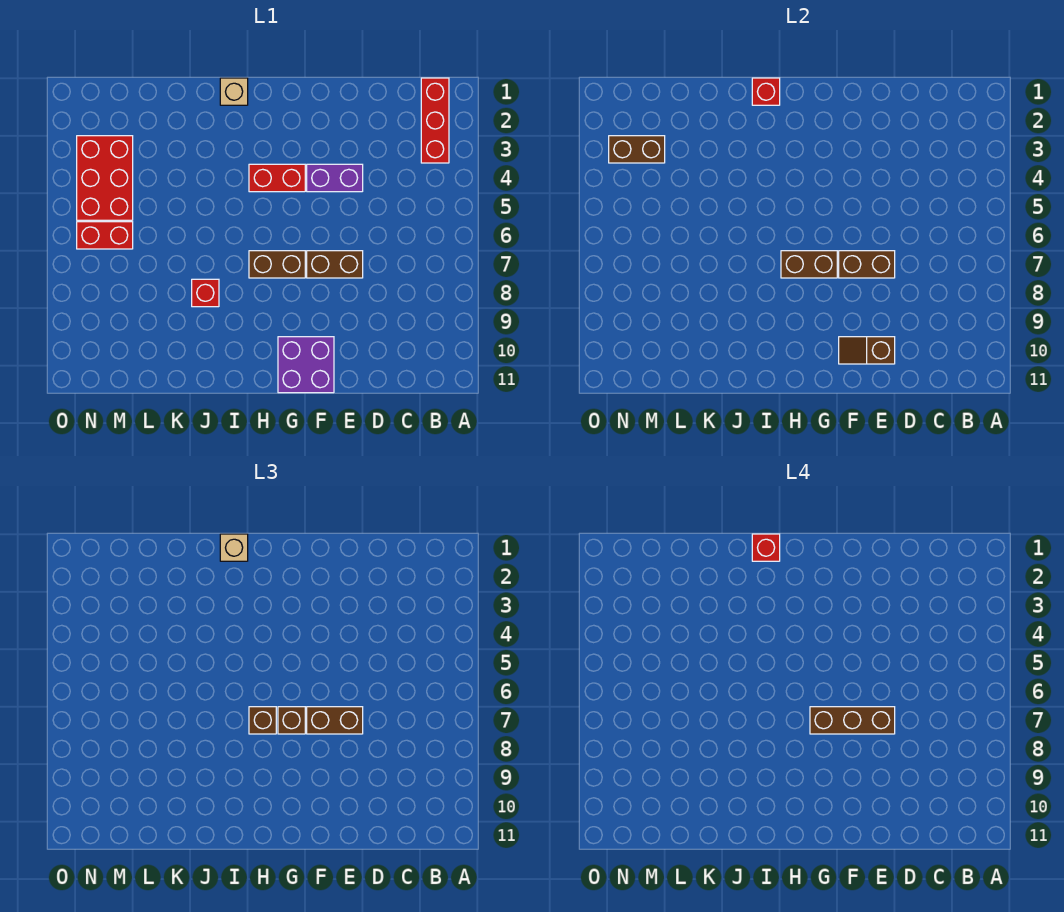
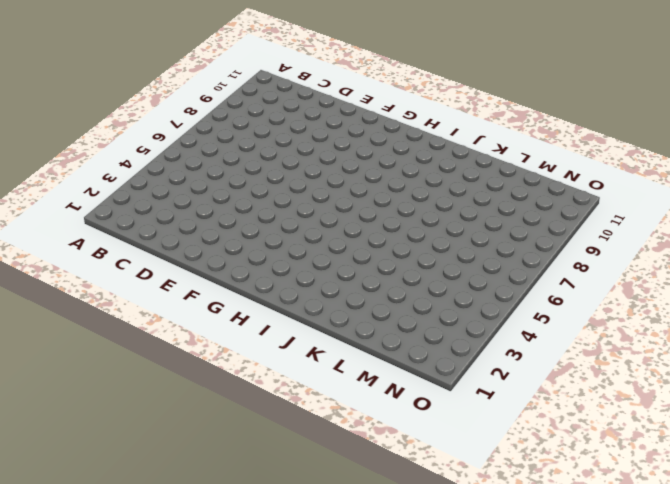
none -> red brick B1:B3 level 1
none -> purple brick E4:F4 level 1
none -> brown brick E7:F7 level 1

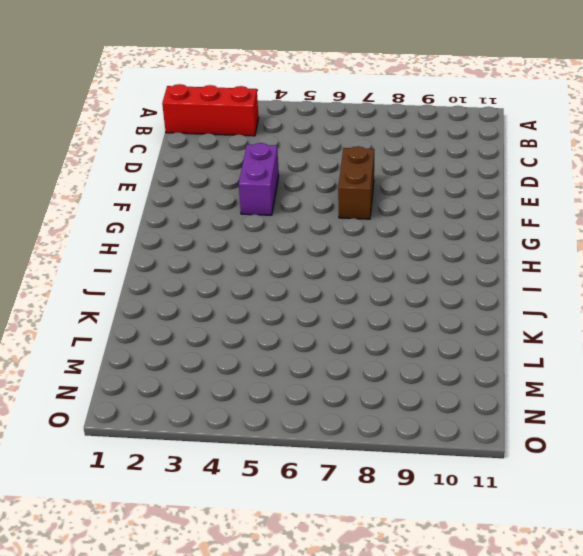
none -> purple brick F10:G11 level 1
none -> red brick G4:H4 level 1
none -> brown brick G7:H7 level 1

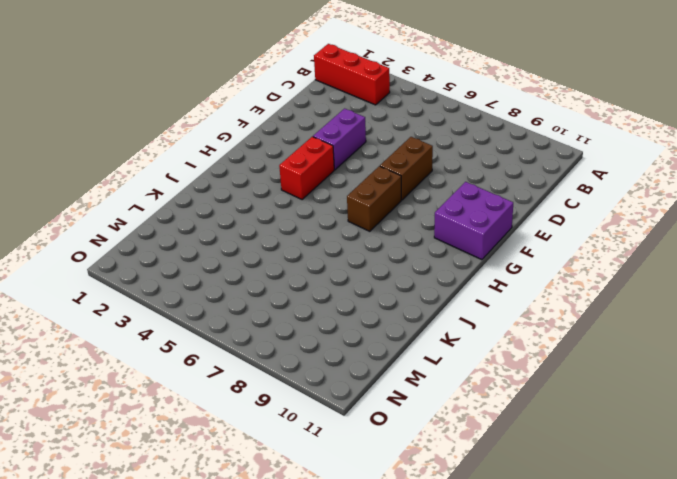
none -> tan brick I1 level 1
none -> red brick J8 level 1
none -> red brick M3:N5 level 1

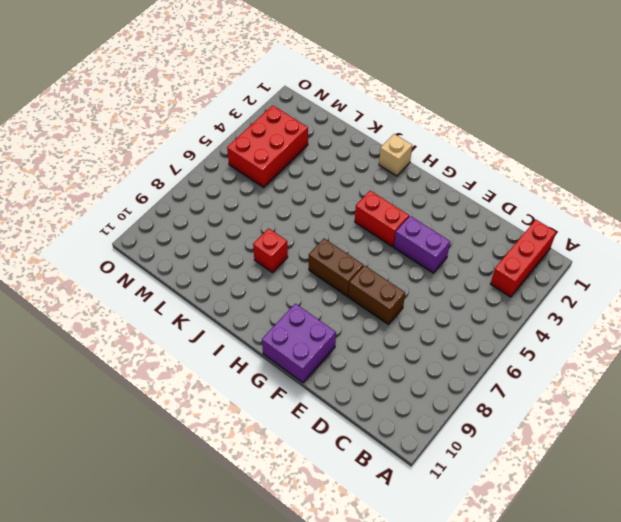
none -> red brick M6:N6 level 1
none -> brown brick E7:F7 level 2
none -> brown slope E10:F10 level 2 top E

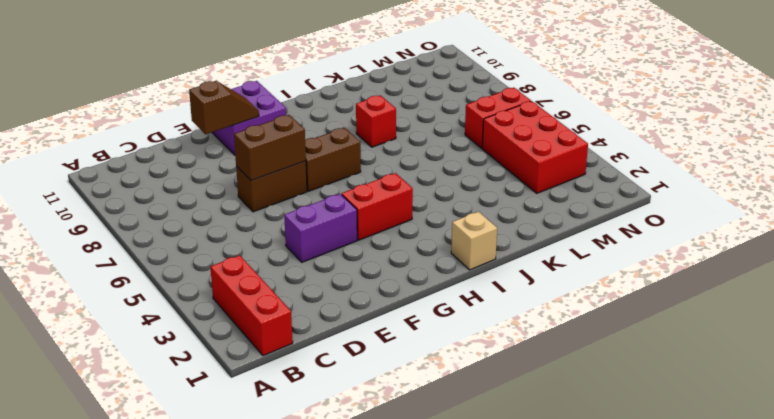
none -> brown brick G7:H7 level 2
none -> red brick I1 level 2
none -> brown brick M3:N3 level 2

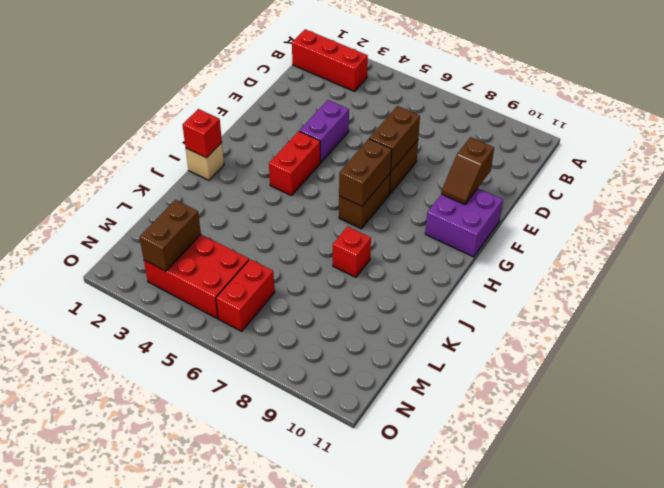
none -> brown brick E7:F7 level 3
none -> brown brick G7 level 3
none -> brown brick H7 level 3

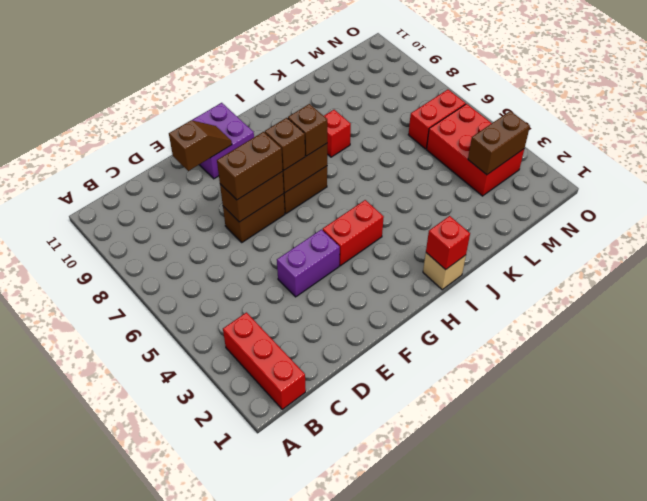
none -> tan brick I1 level 3
none -> brown brick E7:G7 level 4
none -> red brick I1 level 4

